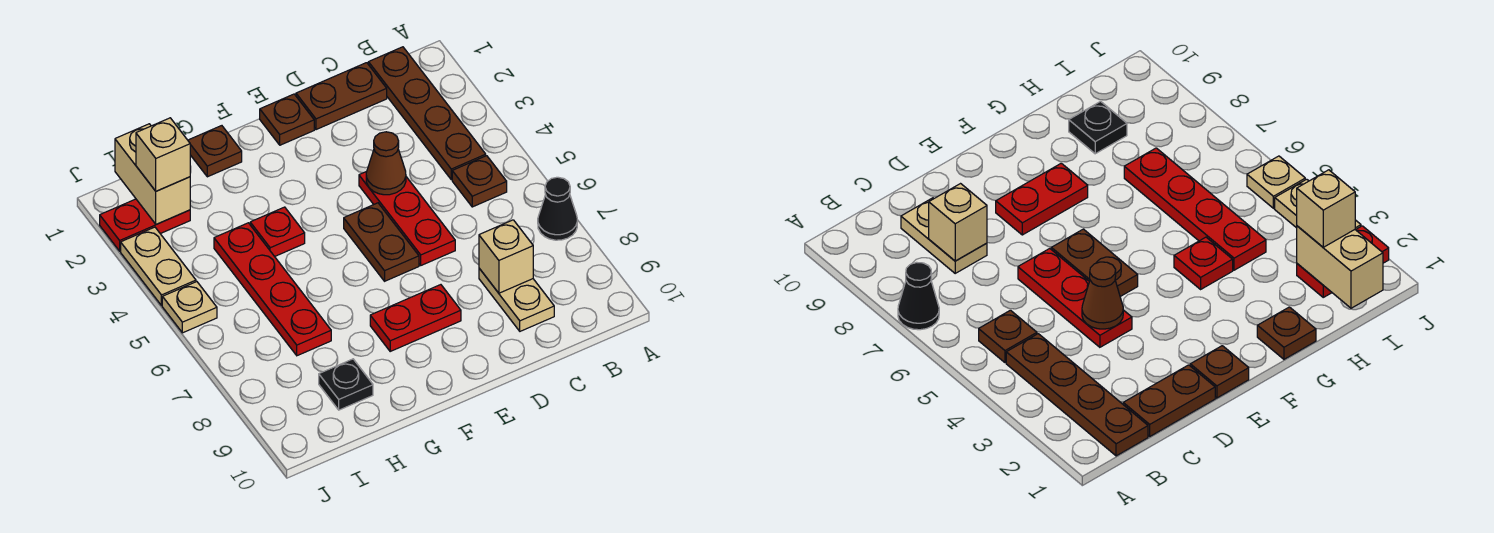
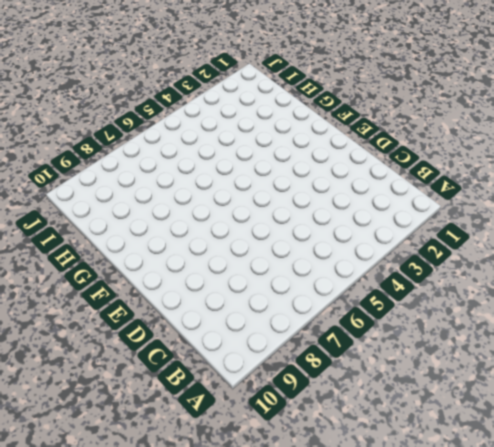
none -> black cone A7 level 1
none -> brown plate B1:B4 level 1
none -> brown plate B5 level 1

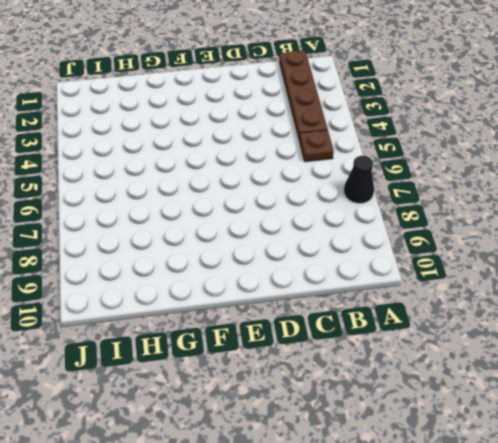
none -> brown plate C1:D1 level 1
none -> tan plate C8:C9 level 1
none -> red plate D4:D6 level 1

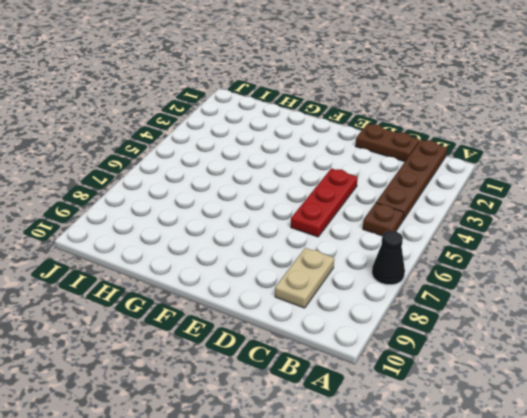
none -> brown plate E1 level 1
none -> brown plate E5:E6 level 1
none -> red plate E8:F8 level 1

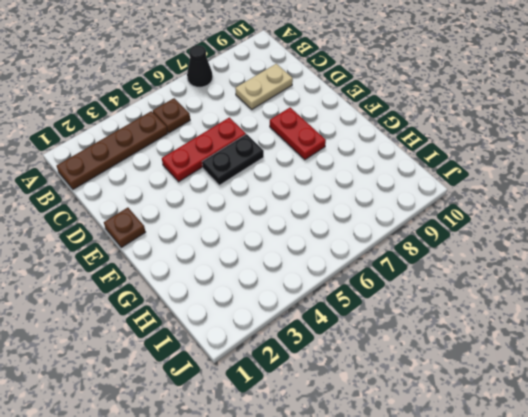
black plate E5:E6 level 1 -> brown plate E5:E6 level 1
none -> brown plate C1:D1 level 1
none -> brown plate G1 level 1
none -> red plate G4 level 1

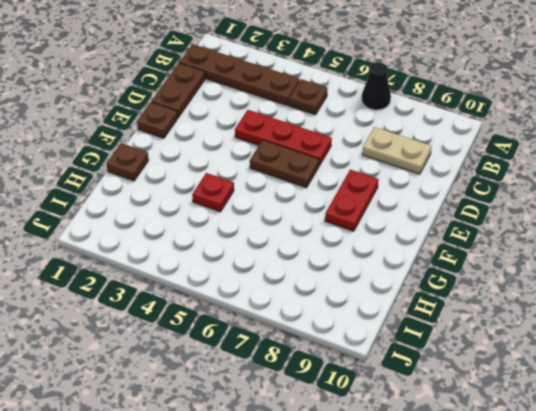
none -> red plate H4:H7 level 1
none -> black plate H9 level 1
none -> red plate I2:J2 level 1

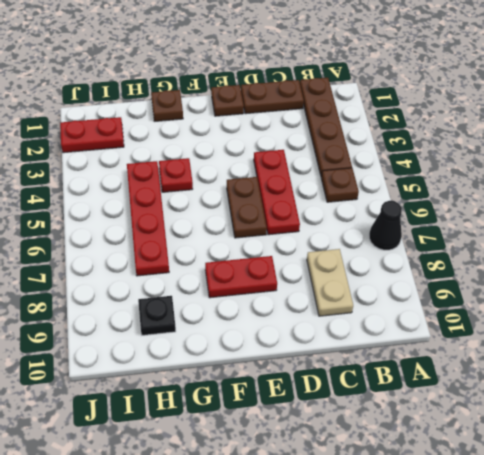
none -> tan plate J3:J4 level 1
none -> tan plate J5 level 1
none -> tan brick C8 level 2

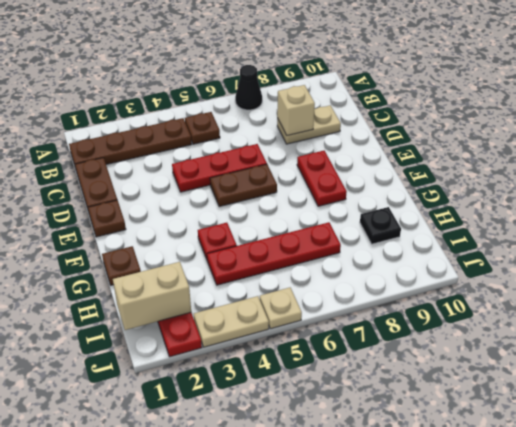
none -> brown cone D4 level 2
none -> tan brick I2 level 3

